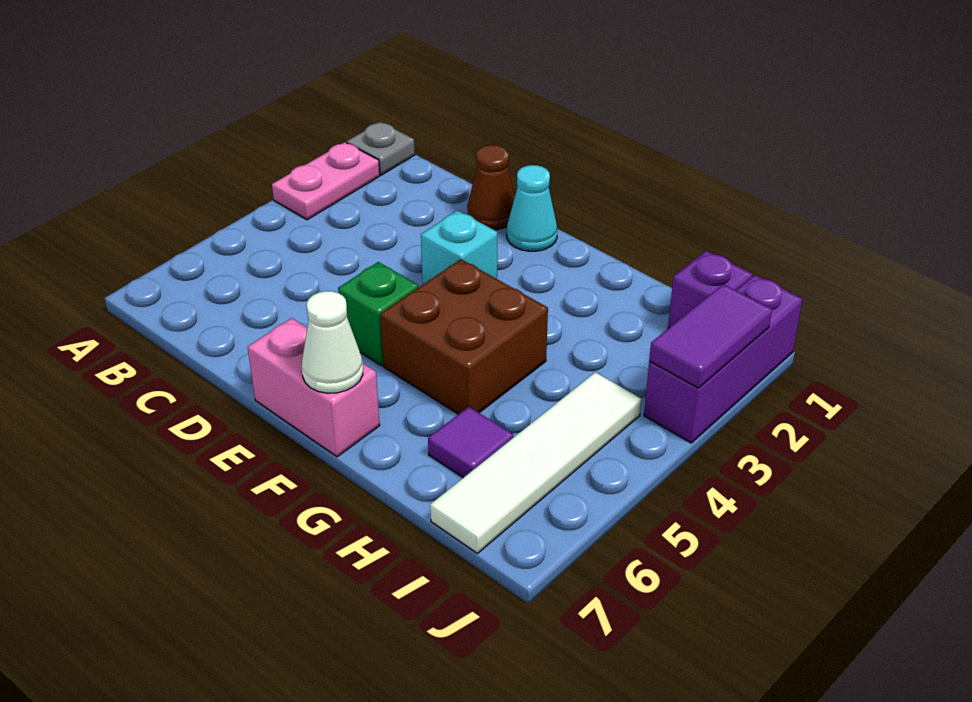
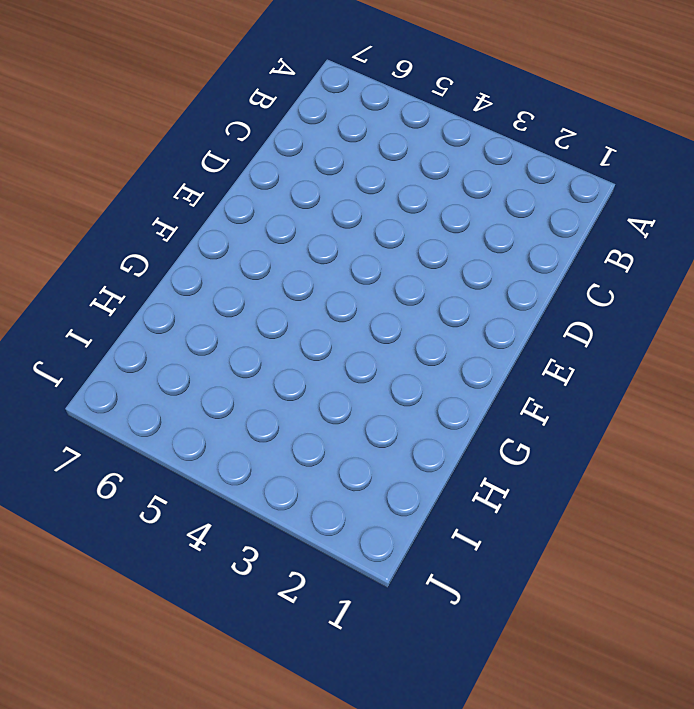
none -> grey plate A1 level 1
none -> pink plate A2:A3 level 1
none -> brown cone D1 level 1

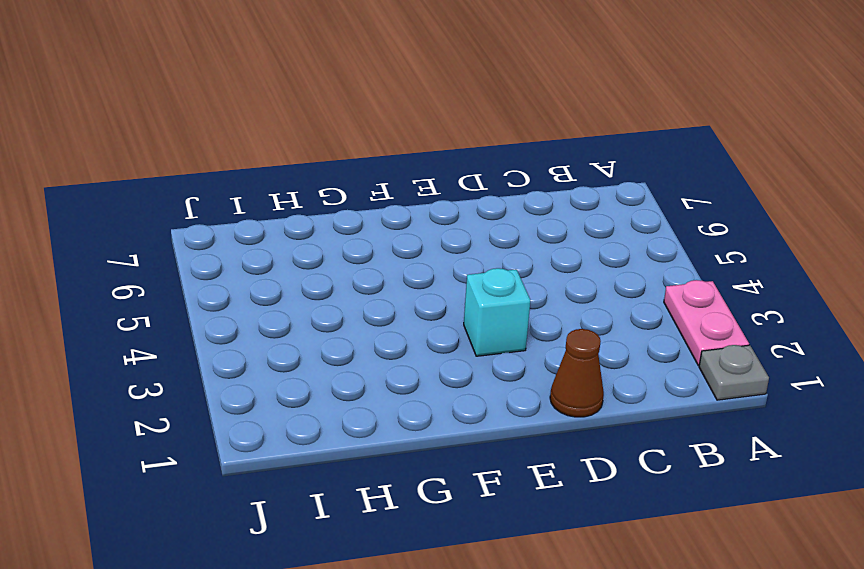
none -> cyan cone E1 level 1
none -> green brick E5 level 1
none -> pink brick E7:F7 level 1

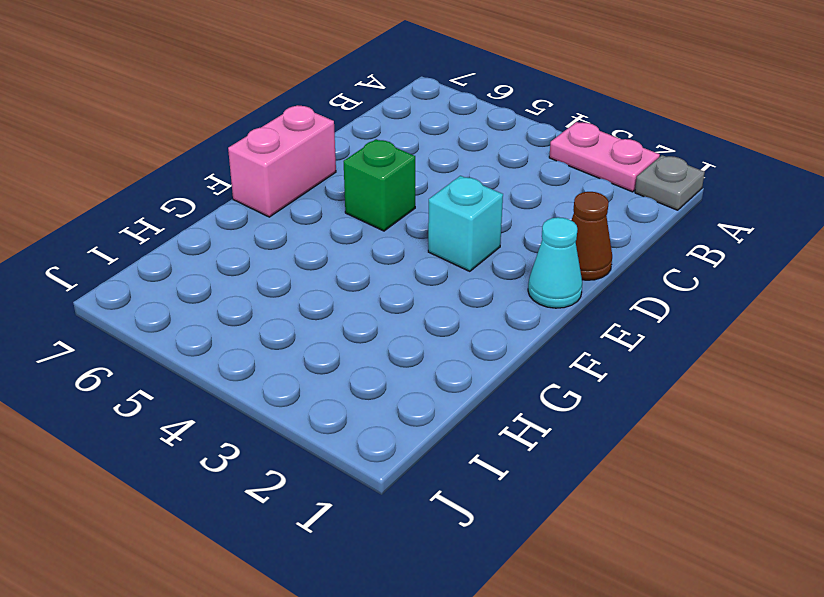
none -> brown brick F4:G5 level 1
none -> purple tile H6 level 1
none -> purple brick I1 level 1

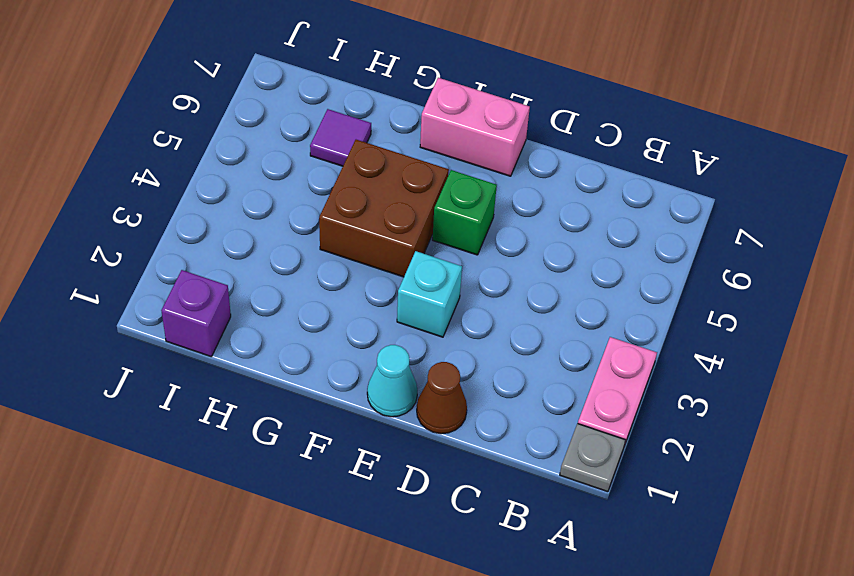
none -> white tile I4:I7 level 1
none -> purple brick J1:J3 level 1
none -> white cone F7 level 2

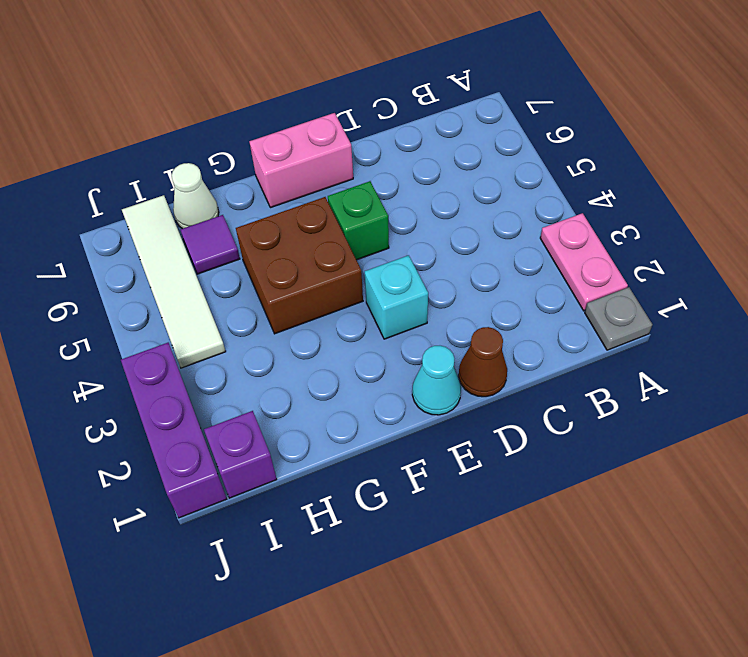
white cone H7 level 1 -> white cone F7 level 2
none -> purple tile J2:J3 level 2

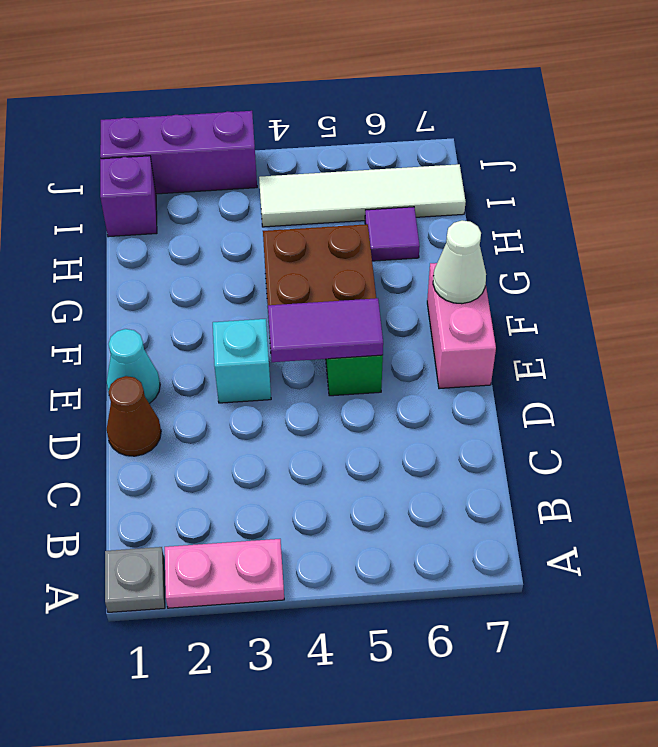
purple tile E4:E5 level 2 -> purple tile J2:J3 level 2

